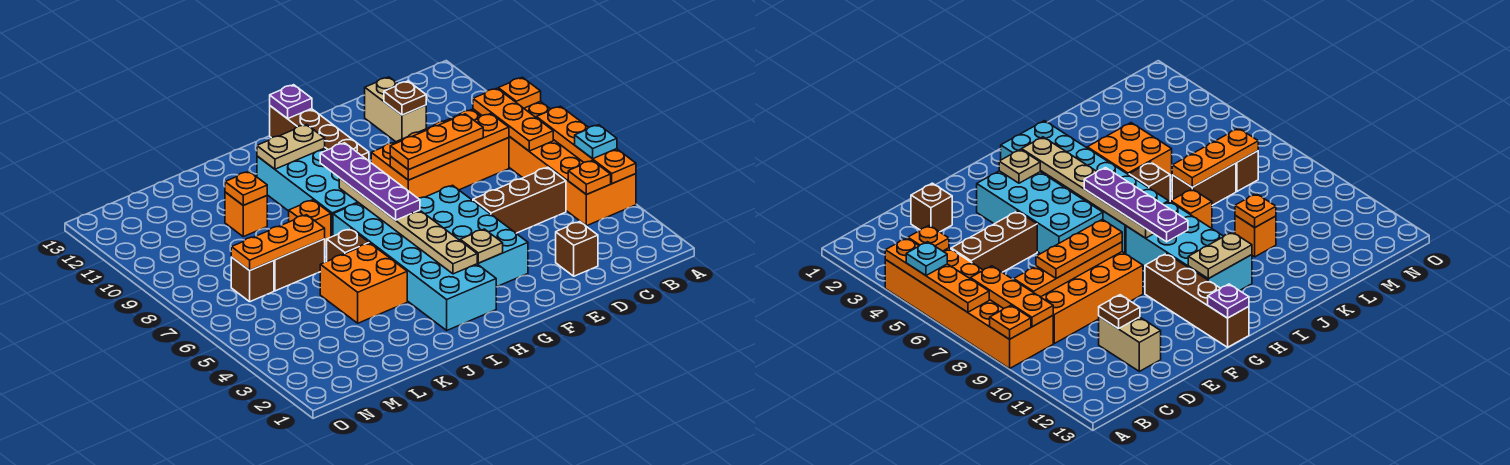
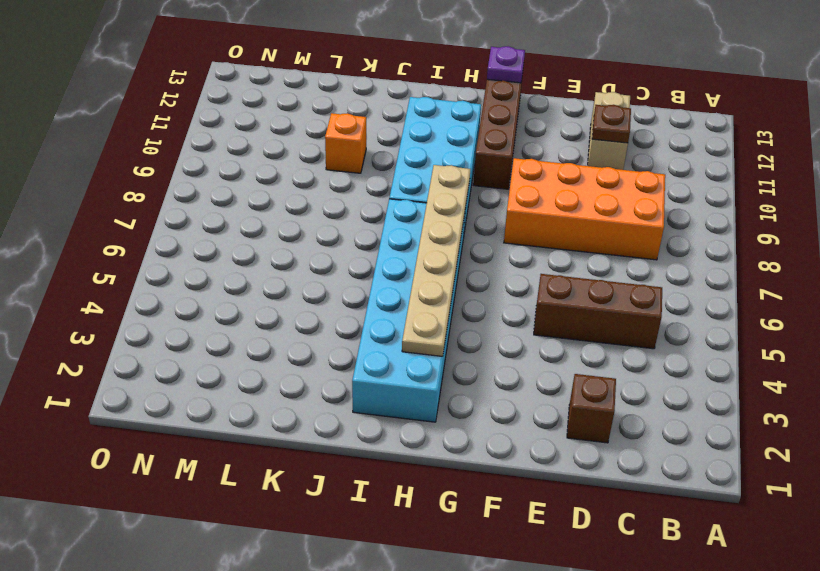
none -> orange brick A4:B9 level 1
none -> cyan brick F3:G6 level 1
none -> orange brick J4:K5 level 1
none -> brown brick J6 level 1

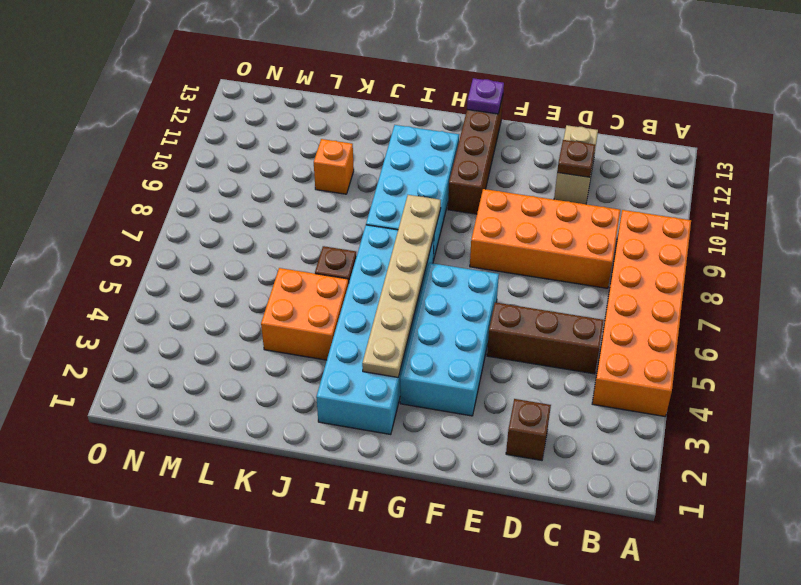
none -> orange brick J8 level 1
none -> brown brick K7:L7 level 1
none -> brown brick M7 level 1
none -> orange plate A4:A7 level 2

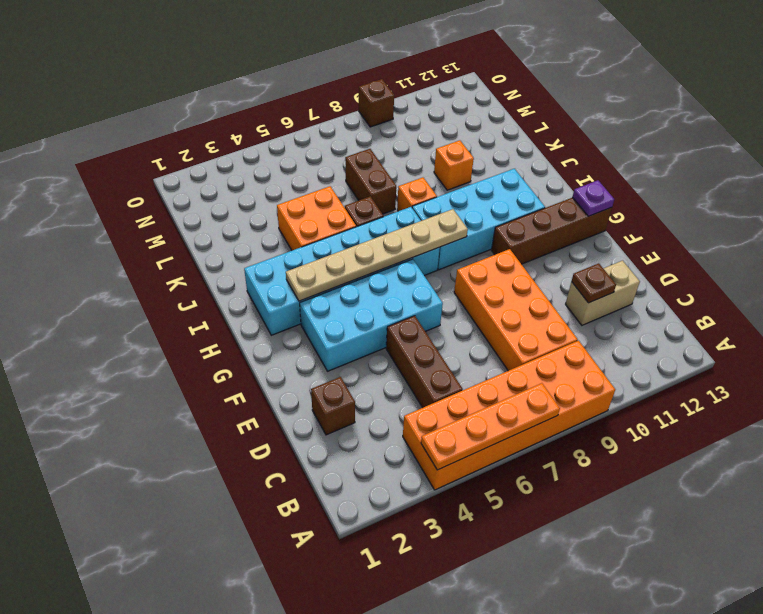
brown brick O9 level 1 -> brown brick M7 level 1
none -> orange plate A9 level 2
none -> orange plate B4 level 2
none -> orange plate B7:B9 level 2
none -> orange plate C8:F8 level 2

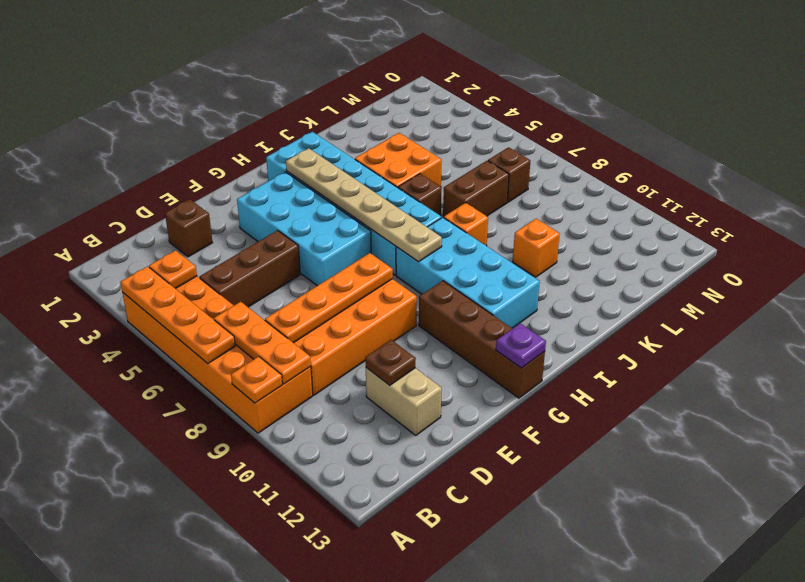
none -> tan plate G3 level 2
none -> tan plate H11:I11 level 2
none -> orange plate K7:M7 level 2
none -> orange plate K10 level 2

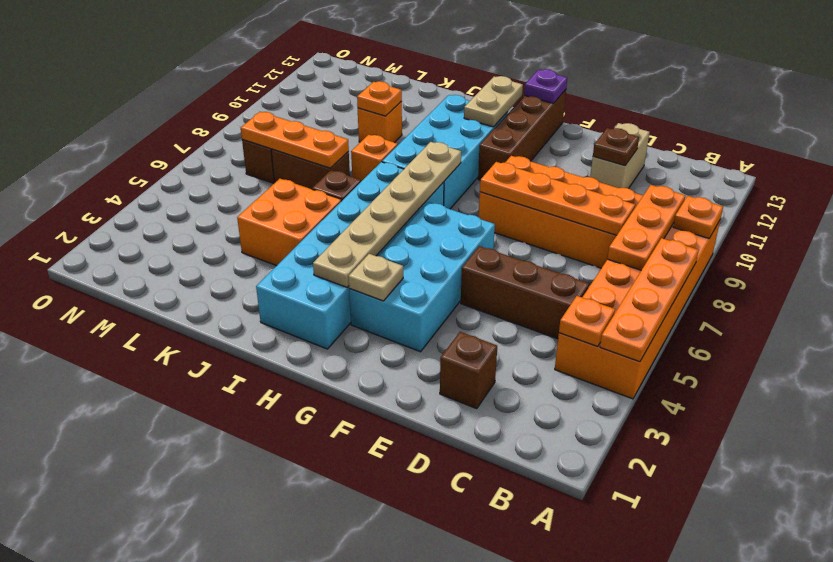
tan plate H11:H12 level 2 -> tan plate H11:I11 level 2
none -> cyan plate A5 level 3
none -> orange plate D8:F8 level 3
none -> purple plate H6:H9 level 3

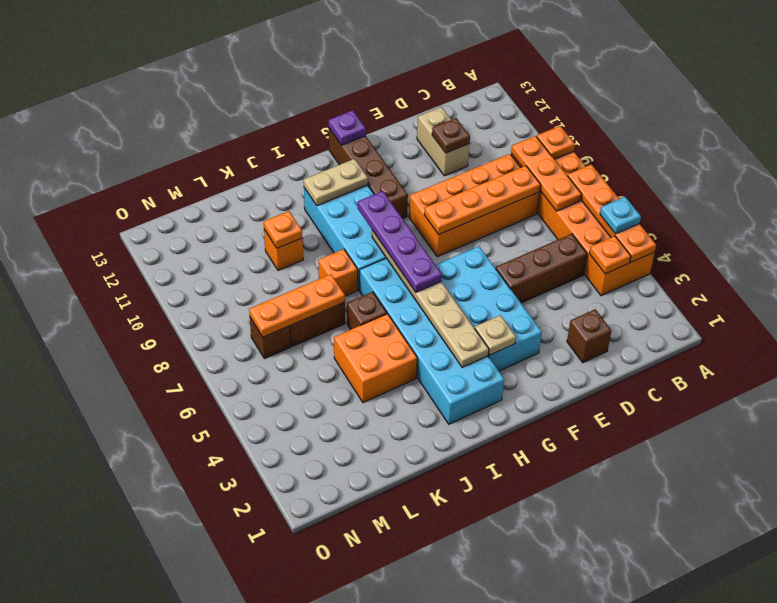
none -> orange plate D8:F8 level 3

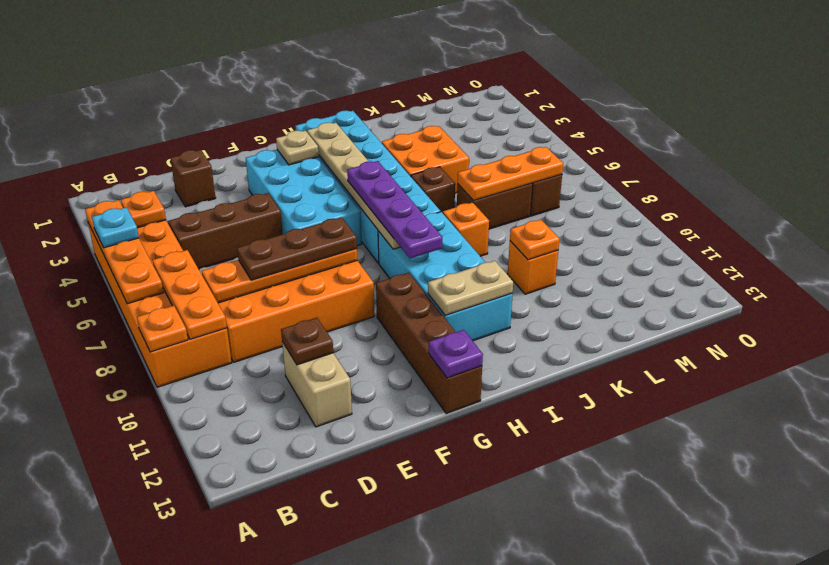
brown plate D8:F8 level 3 -> orange plate D8:F8 level 3

